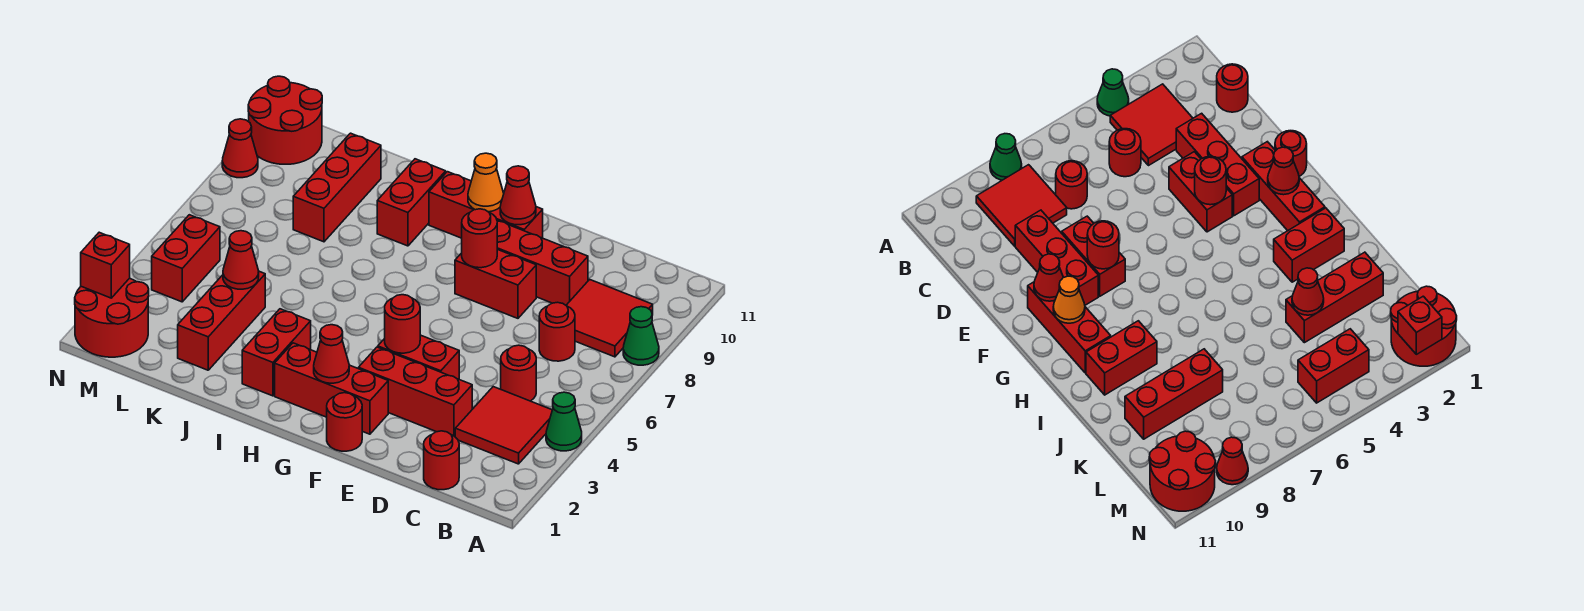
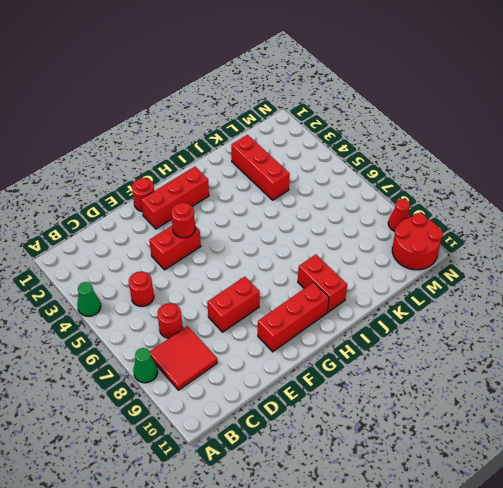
none -> red tile B3:C4 level 1
none -> red round brick C1 level 1
none -> red brick D3:F3 level 1

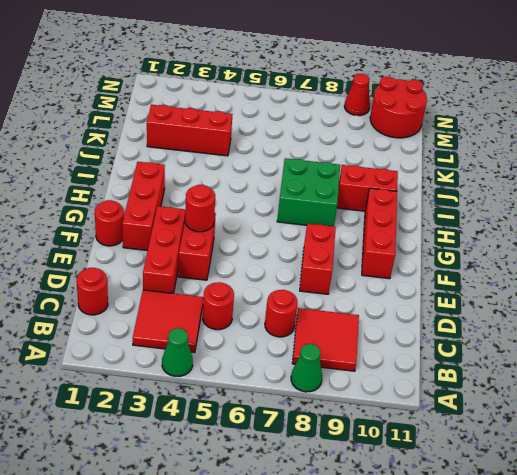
green brick H7:I8 level 1 -> none
none -> red brick D9:F9 level 1
none -> red brick I2:I3 level 1
none -> red brick K8:K10 level 1

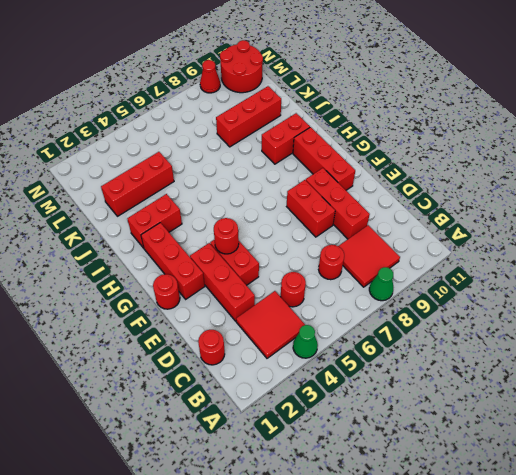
none -> red round brick M1:N2 level 1
none -> red brick M4:M5 level 1
none -> red round brick F8 level 2

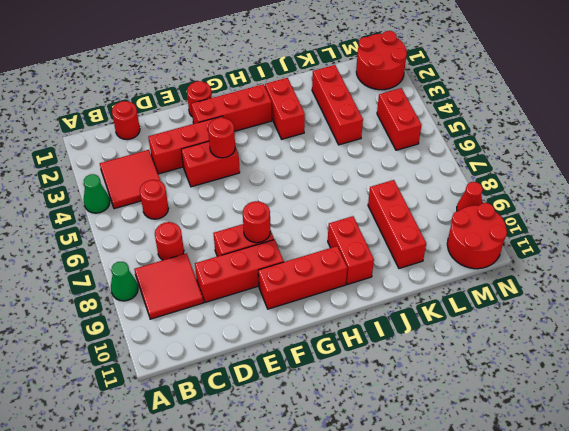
none -> red cone F10 level 2
none -> red cone G2 level 2
none -> orange cone G10 level 2

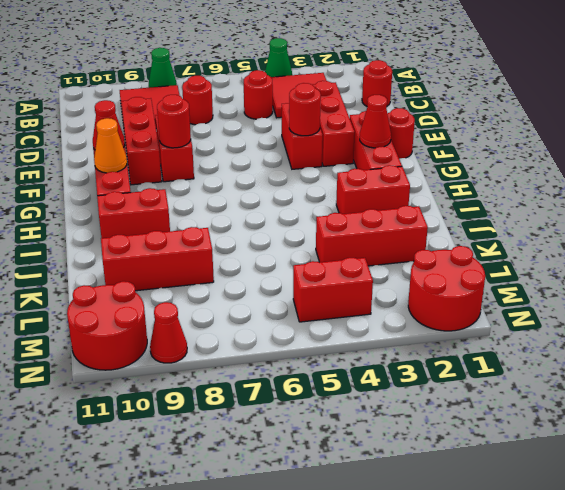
none -> red cone K4 level 2
none -> red brick N2 level 2

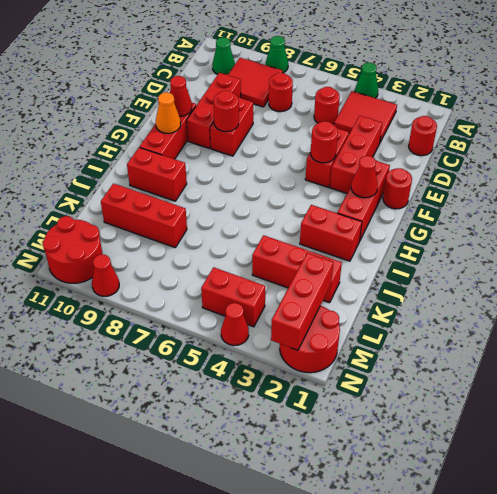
green cone B10 level 1 -> none
red brick L2:N2 level 2 -> red brick N2 level 2
red cone N4 level 1 -> red cone K4 level 2

